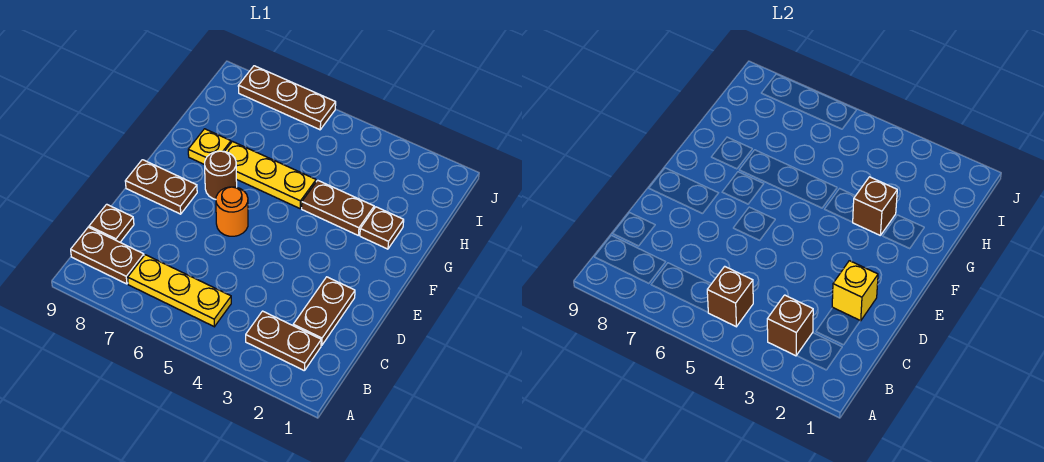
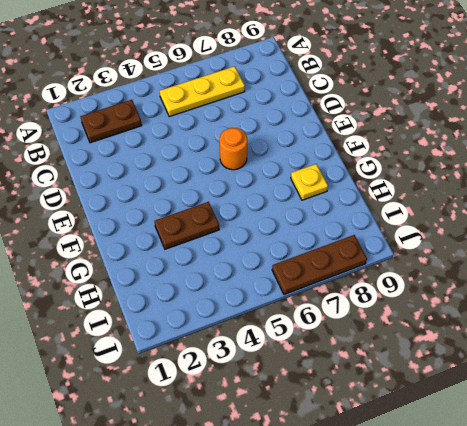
none -> brown plate B8:B9 level 1
none -> brown plate C2:D2 level 1
none -> brown plate C9 level 1

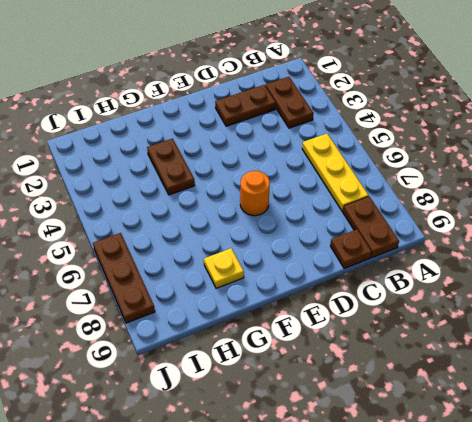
none -> brown plate E8:E9 level 1
none -> brown round brick F7 level 1
none -> brown plate G2 level 1

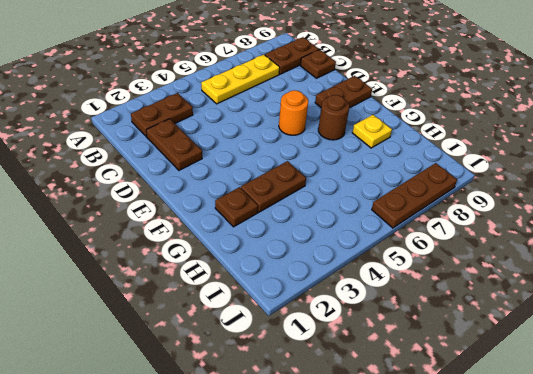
none -> yellow plate G5:G7 level 1
none -> brown brick B3 level 2
none -> brown brick B5 level 2

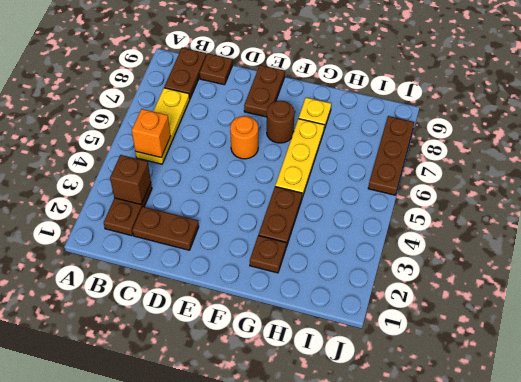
orange brick B5 level 2 -> brown brick B5 level 2
none -> yellow brick D2 level 2
none -> brown brick G3 level 2

